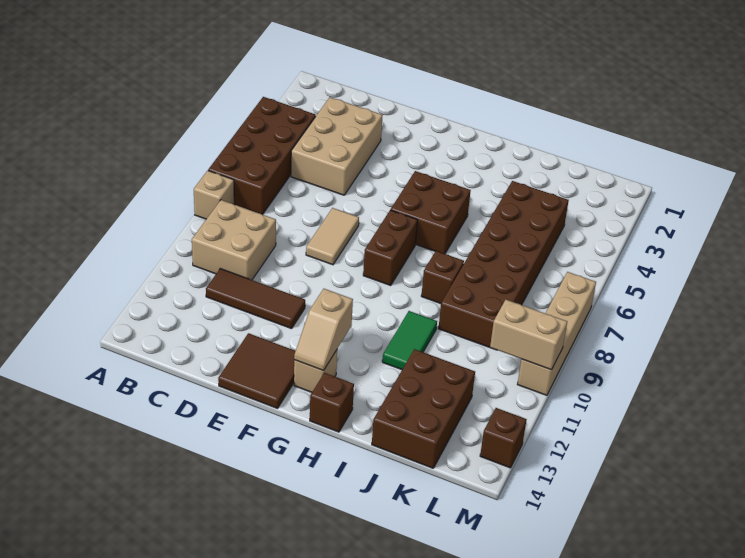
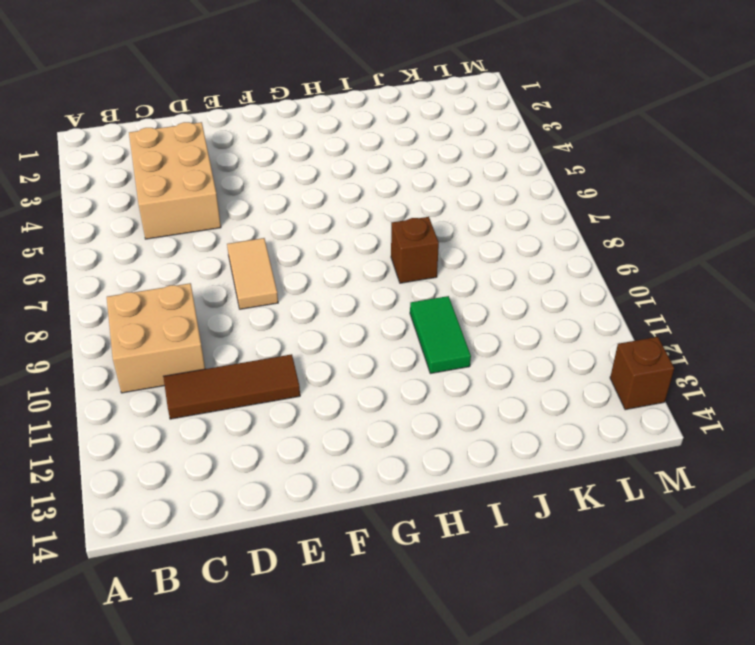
none -> brown brick A4:B7 level 1
none -> tan brick A8 level 1
none -> brown tile E13:F14 level 1

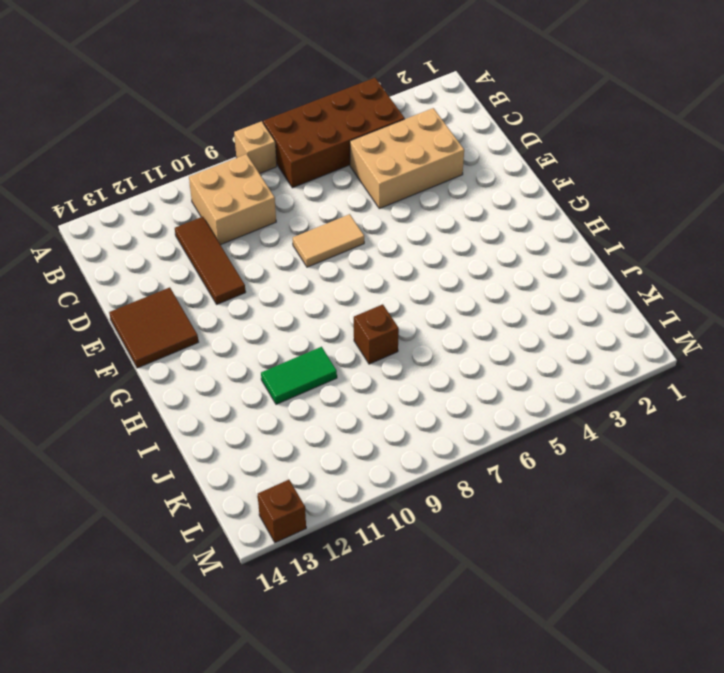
none -> brown brick G5:H6 level 1
none -> brown brick G7:G8 level 1
none -> tan brick G13 level 1

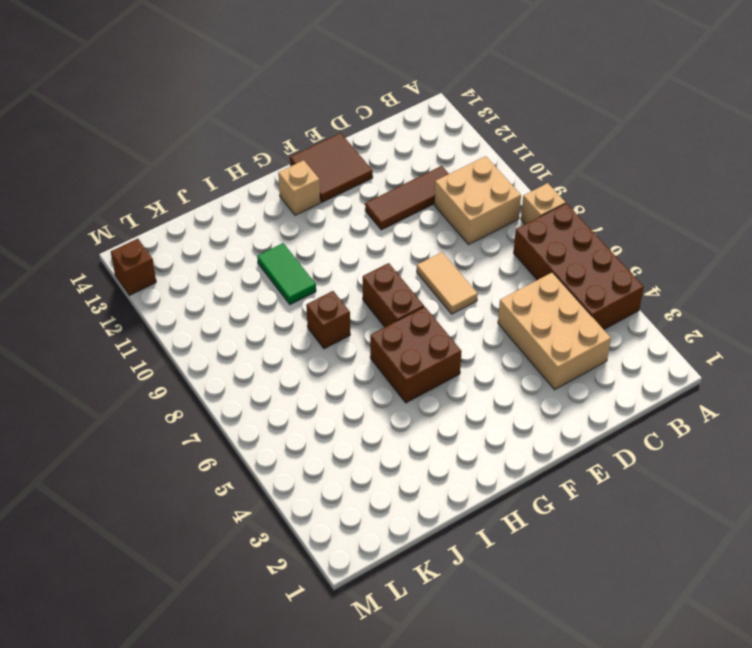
none -> brown brick H14 level 1
none -> brown brick J4:K9 level 1
none -> brown brick J12:K14 level 1

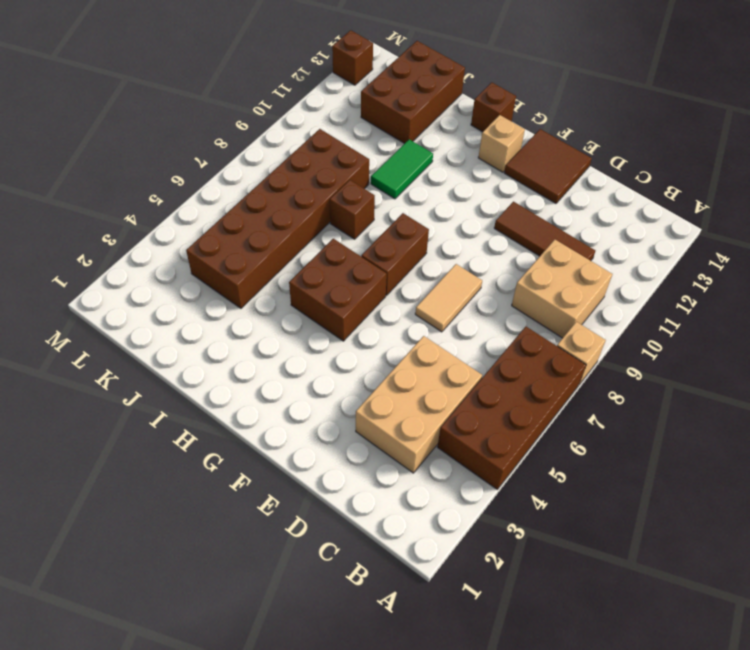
none -> tan brick M7:M10 level 1
none -> tan slope G12:G13 level 2 top 12
none -> tan brick L10:M10 level 2

